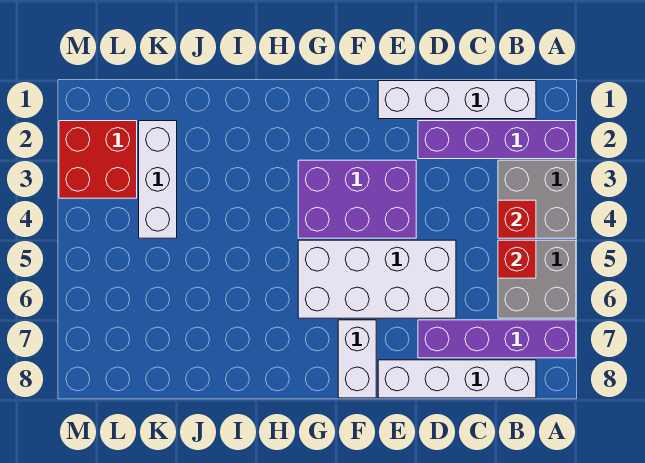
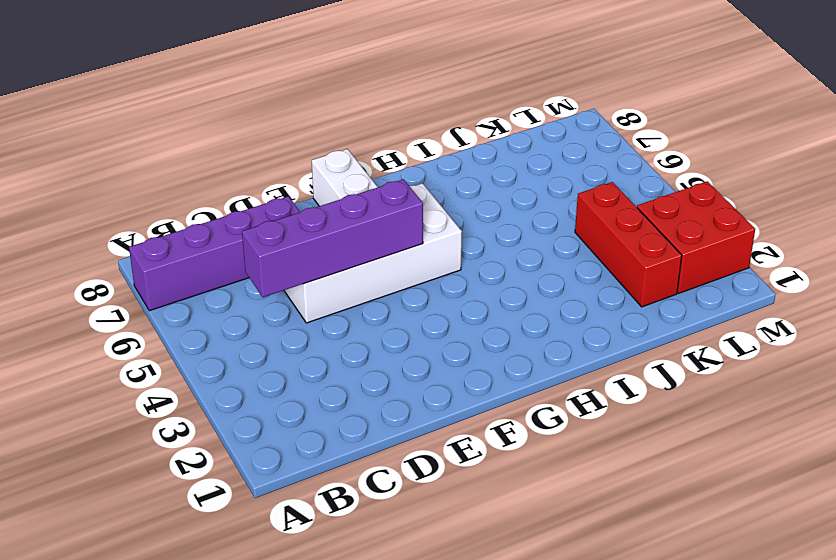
purple brick C5:F5 level 2 -> purple brick A2:D2 level 1
red brick K2:K4 level 1 -> white brick K2:K4 level 1
none -> grey brick A3:B4 level 1
none -> grey brick A5:B6 level 1
none -> white brick B1:E1 level 1

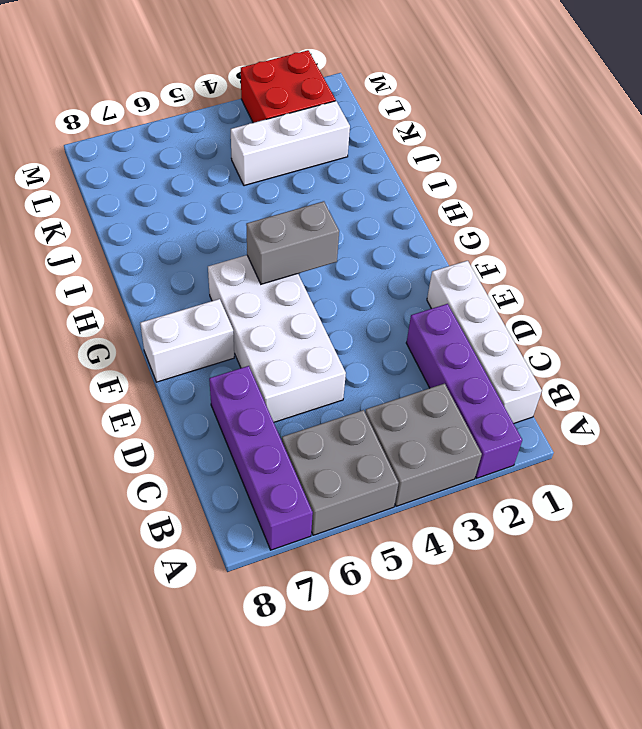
grey brick G4:G5 level 2 -> none
none -> white brick B8:E8 level 1
none -> purple brick E3:G4 level 1
none -> red brick B4 level 2

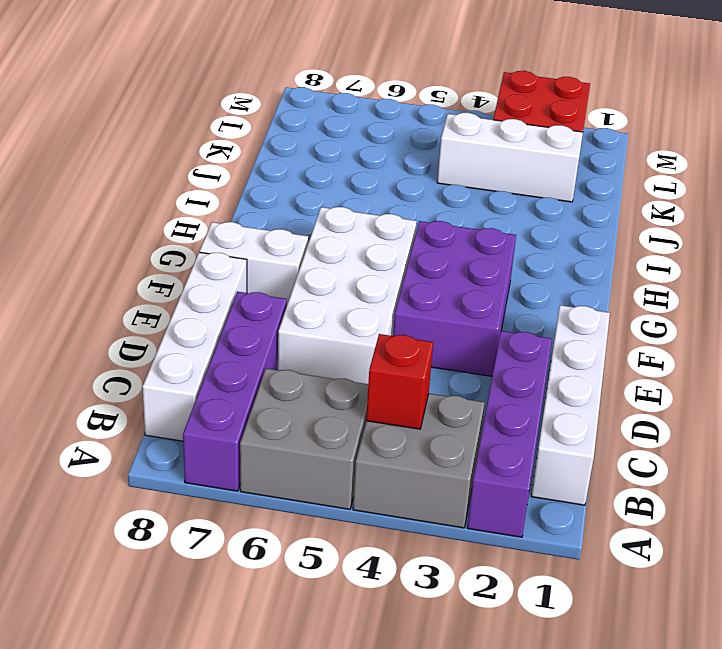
none -> red brick B5 level 2

